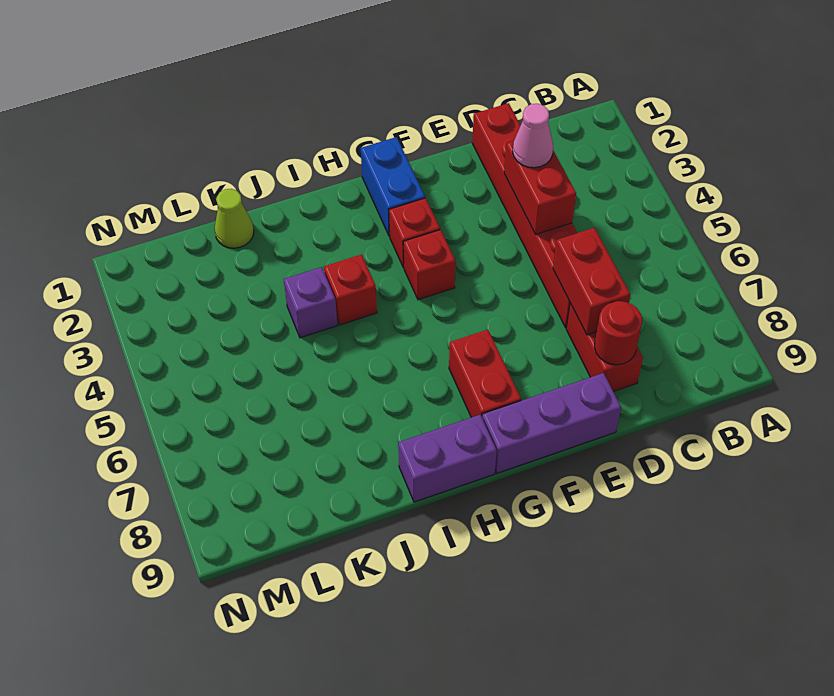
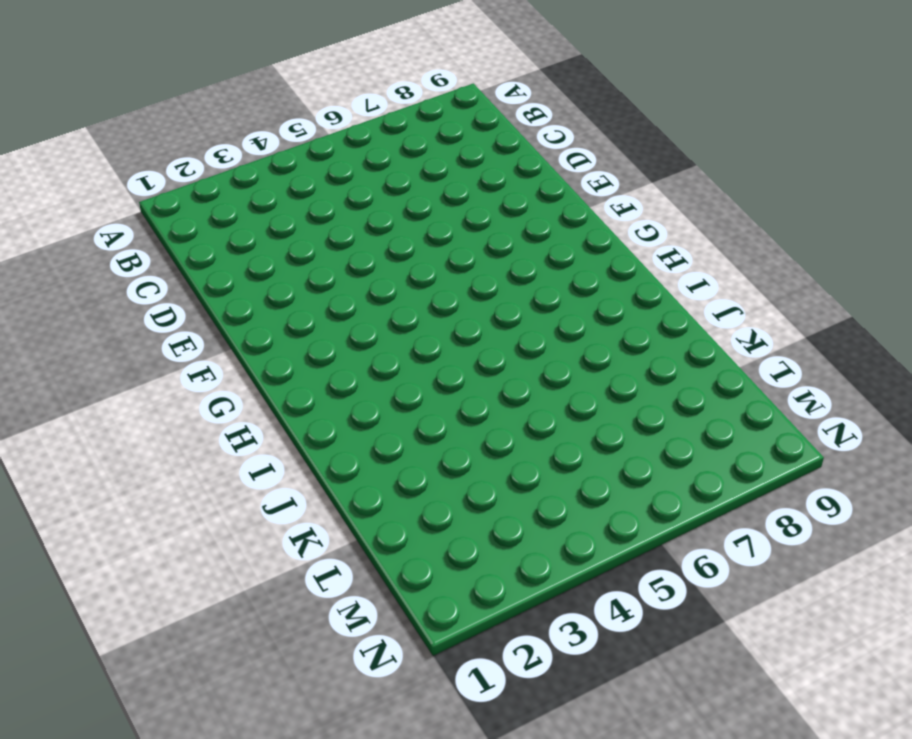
none -> red brick D1:D6 level 1
none -> red brick D7:D8 level 1
none -> purple brick E9:G9 level 1

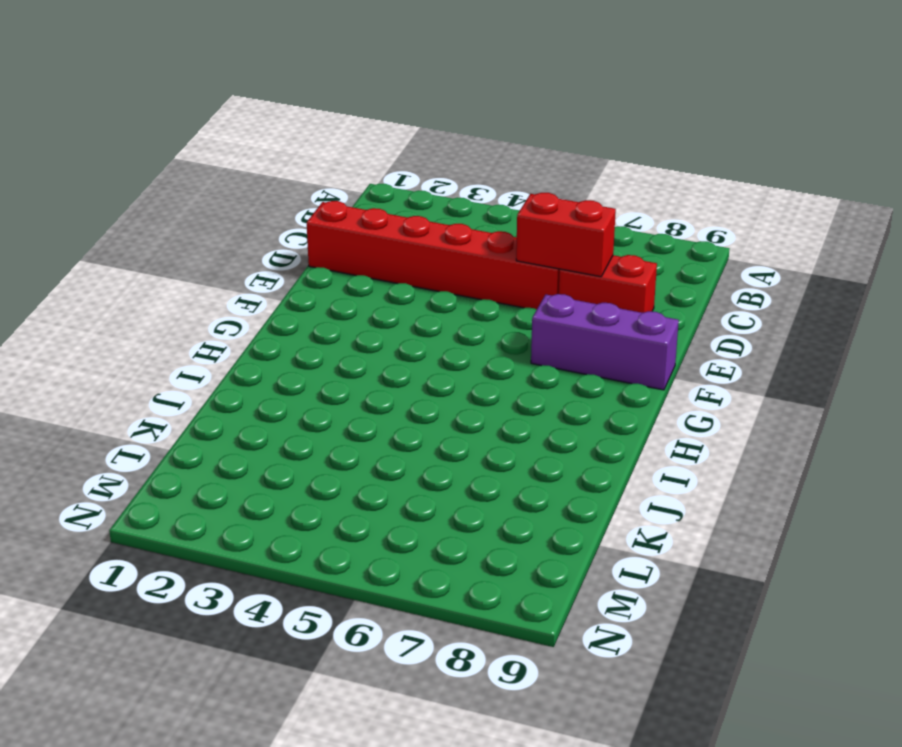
purple brick F7:F9 level 1 -> purple brick E9:G9 level 1
none -> blue brick G1:G2 level 1
none -> red brick G3 level 1
none -> red brick G4 level 1

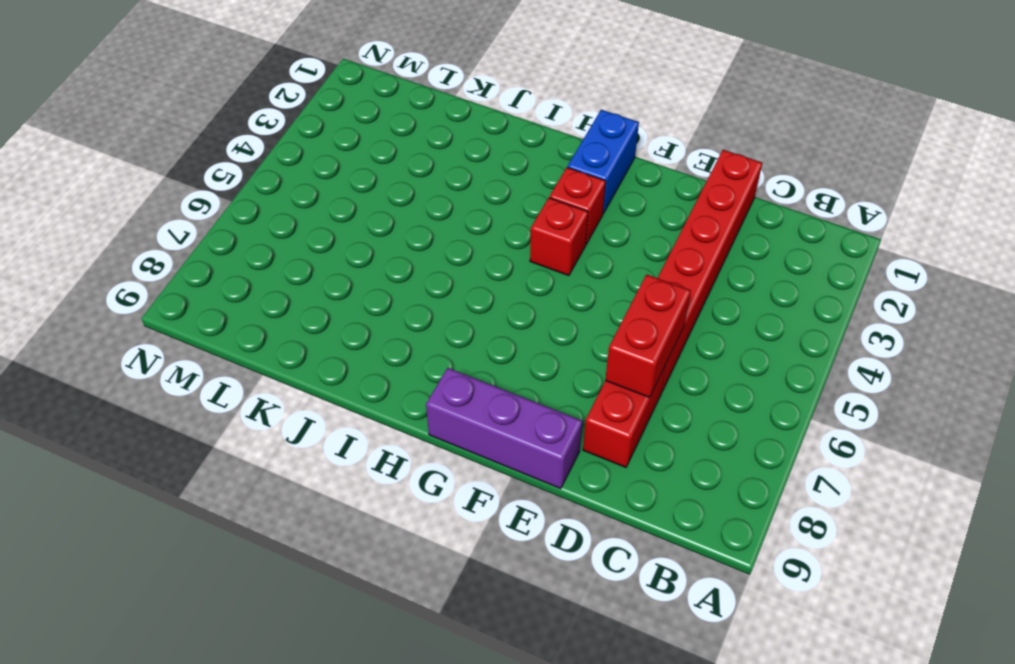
none -> red brick G7:G8 level 1
none -> purple brick H9:I9 level 1
none -> red brick I4 level 1

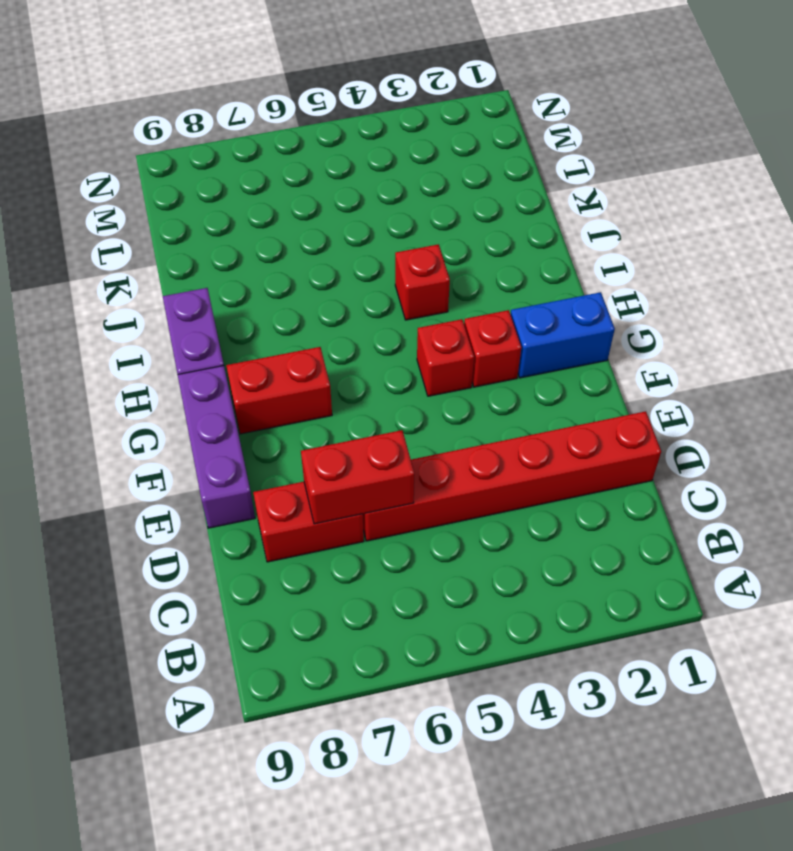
none -> purple brick J4 level 1
none -> lime cone K1 level 1
none -> red brick D3:D4 level 2

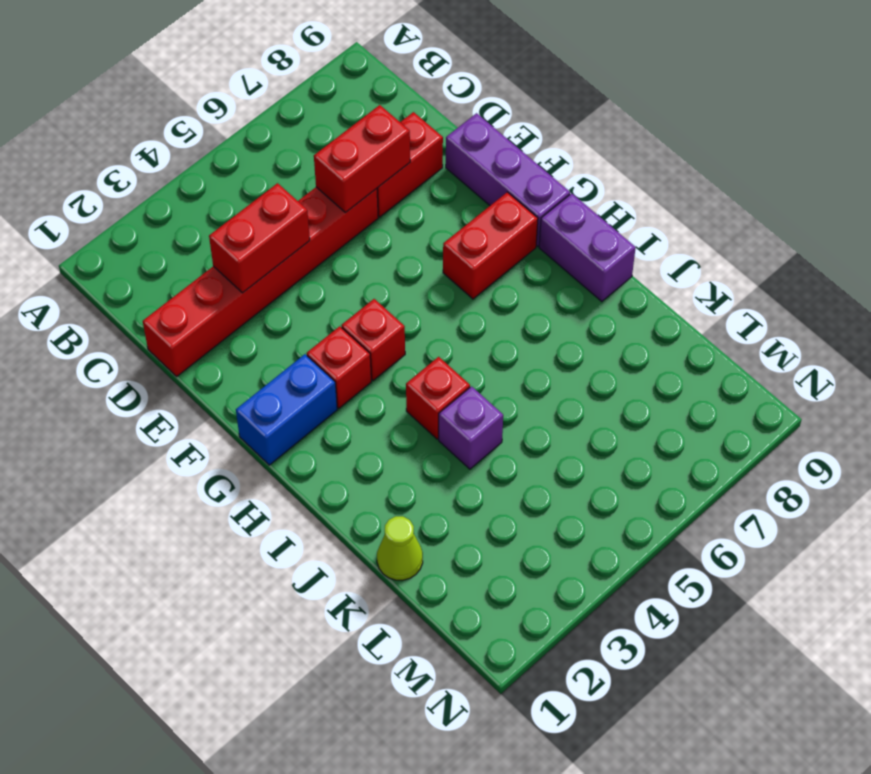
none -> red round brick D8 level 2
none -> pink cone D3 level 3

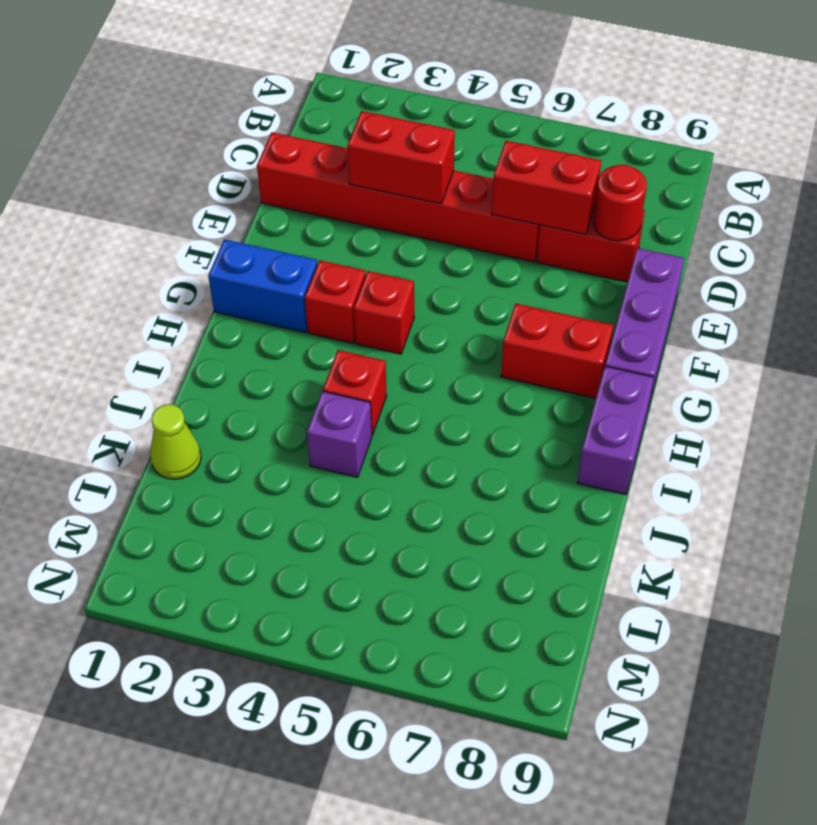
none -> pink cone D3 level 3

